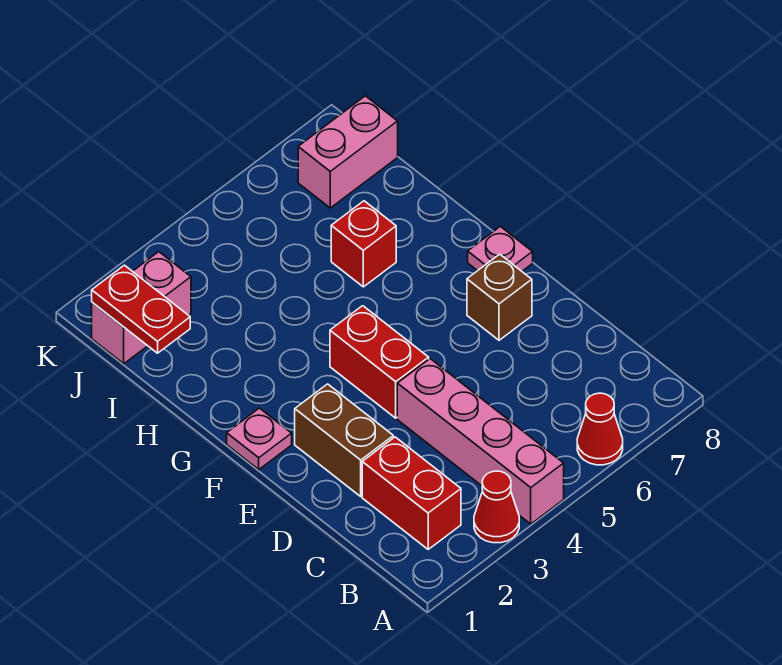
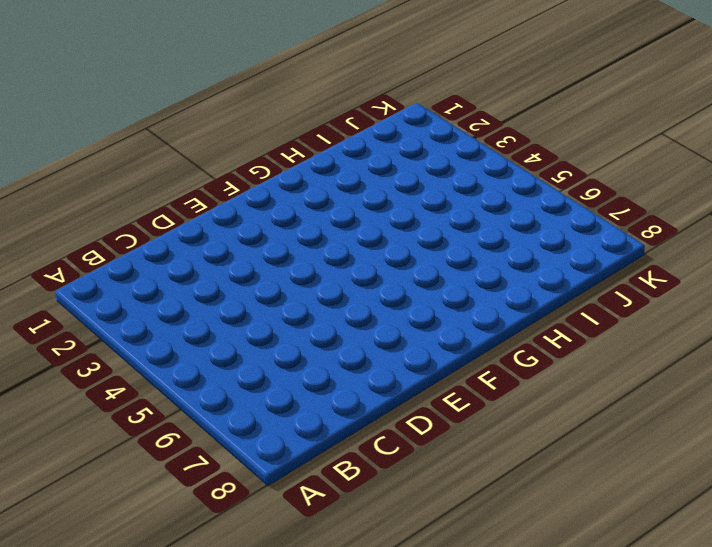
none -> red cone A3 level 1
none -> pink brick A4:D4 level 1
none -> red cone A6 level 1

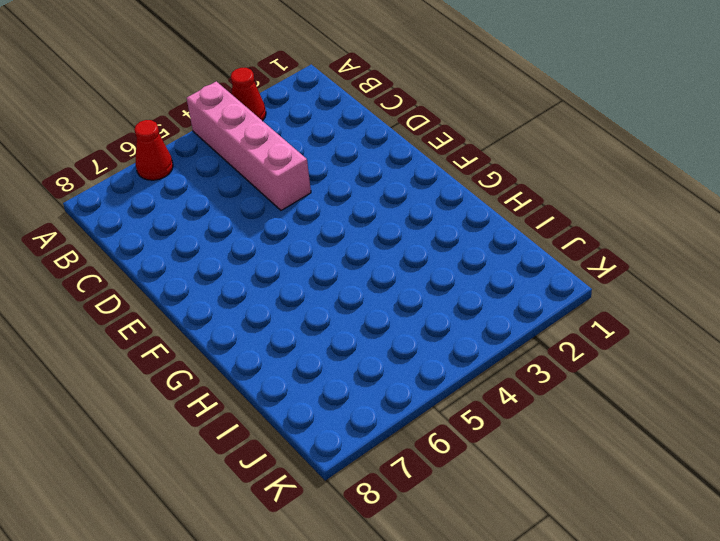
none -> red brick B2:C2 level 1
none -> brown brick D2:E2 level 1
none -> red brick E4:F4 level 1

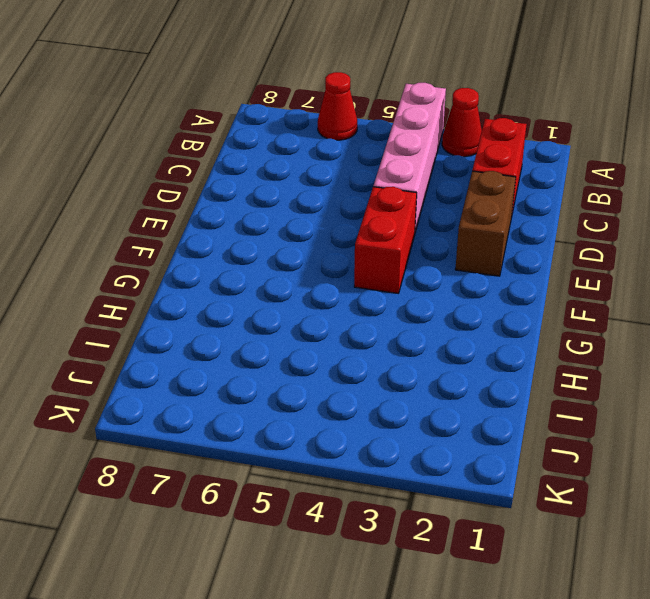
none -> brown brick E7 level 1
none -> pink plate F1 level 1
none -> pink plate F8 level 1

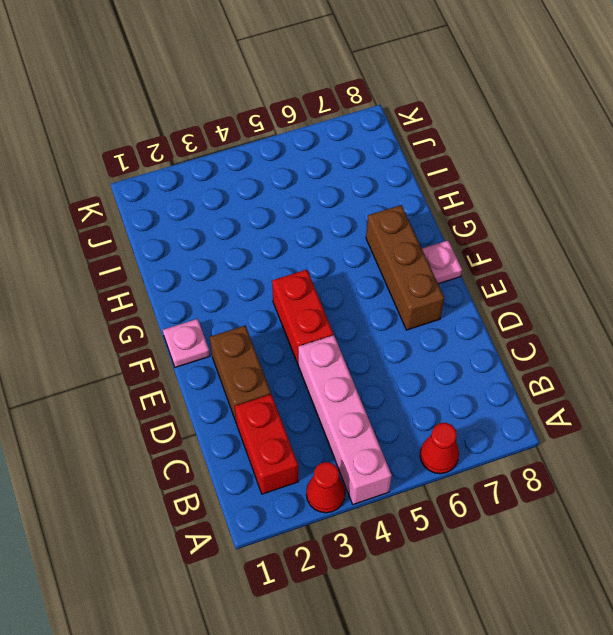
brown brick E7:G7 level 1 -> brown brick E7 level 1
none -> red brick H6 level 1
none -> pink brick J1:J2 level 1
none -> pink brick J7:J8 level 1

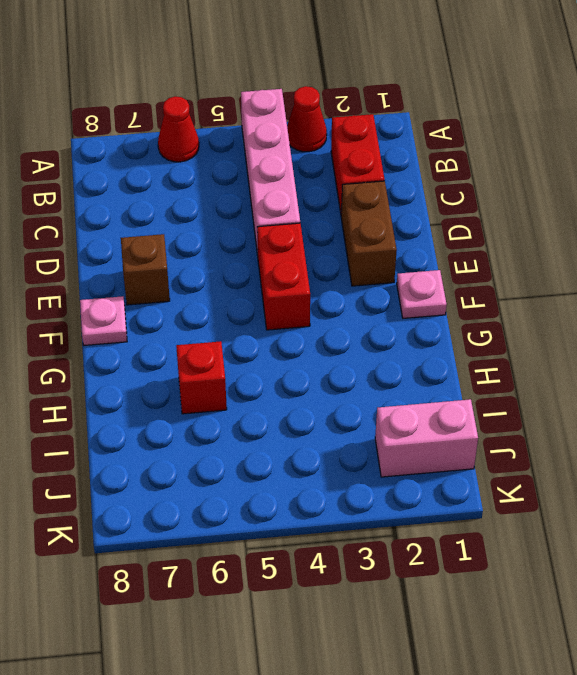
none -> pink brick J7:J8 level 1
none -> red plate I1:J1 level 2

